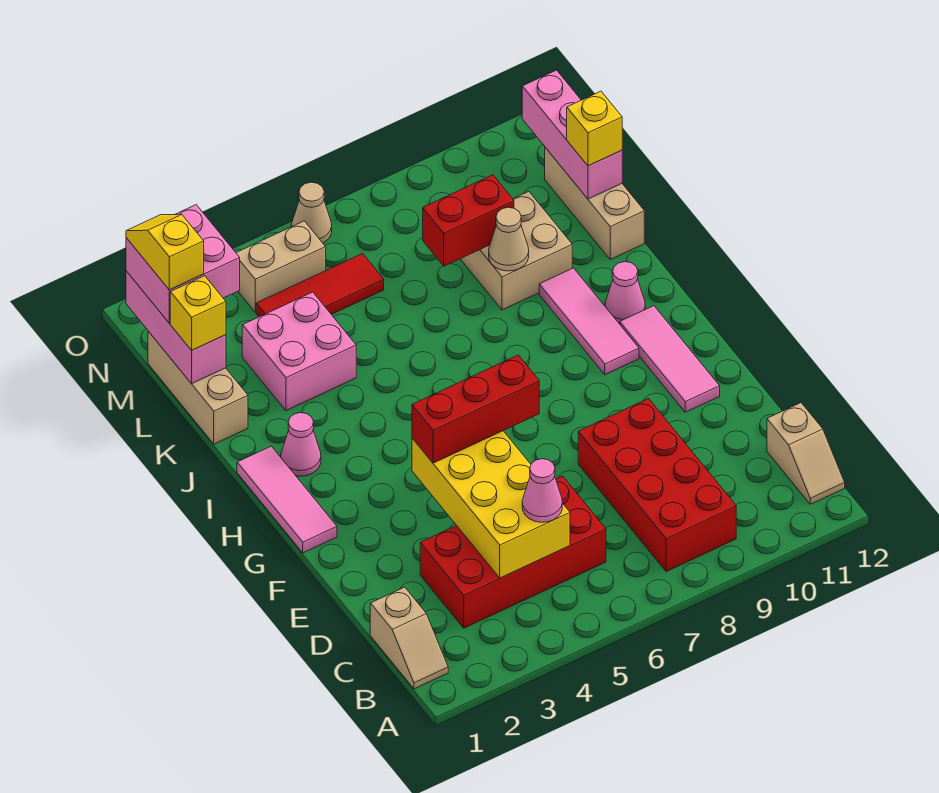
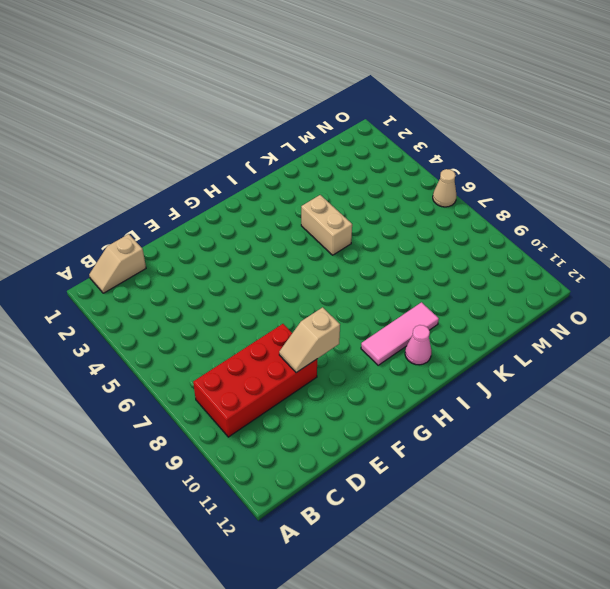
tan slope E9:F9 level 2 top F -> tan slope B12:C12 level 1 top C
tan brick J4:J5 level 1 -> tan brick N4:N5 level 1
none -> red brick C3:D6 level 1
none -> pink tile F11:H11 level 1
none -> pink tile G1:I1 level 1

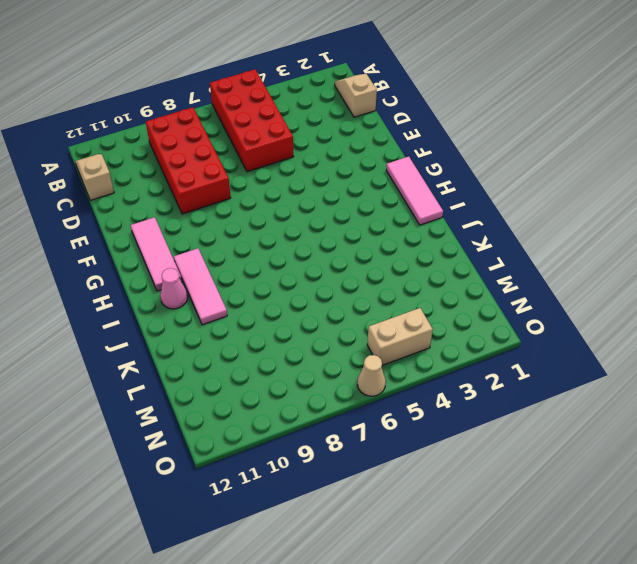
red brick A5:D6 level 1 -> red brick C3:D6 level 1
none -> pink cone I2 level 1
none -> tan brick K1:M1 level 1
none -> pink brick K3:L4 level 1

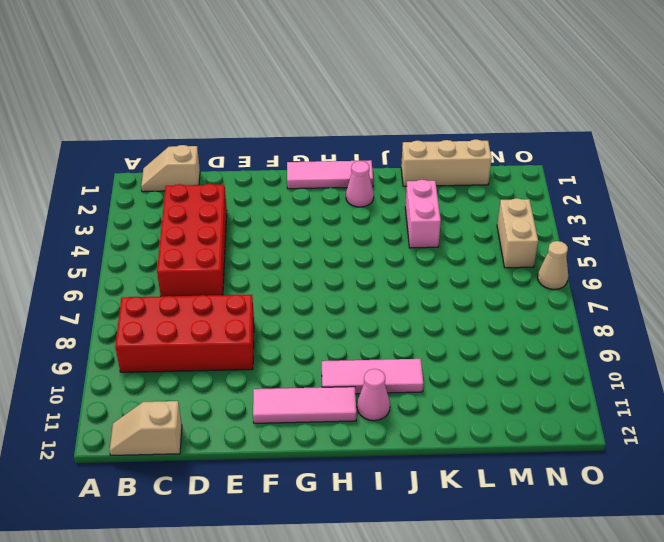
pink brick K3:K4 level 1 -> pink brick K3:L4 level 1
none -> tan brick K9:L10 level 1
none -> tan brick K12:M12 level 1
none -> red tile M4:M6 level 1

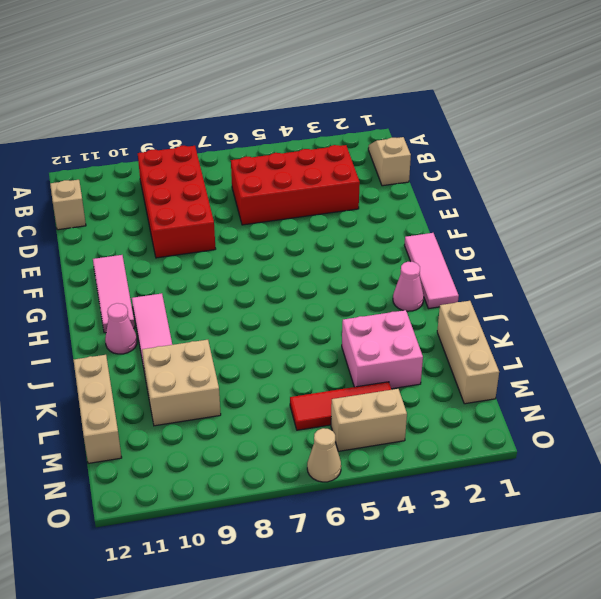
none -> yellow brick C4:F5 level 2
none -> tan cone K9 level 2
none -> pink brick L1:N1 level 2

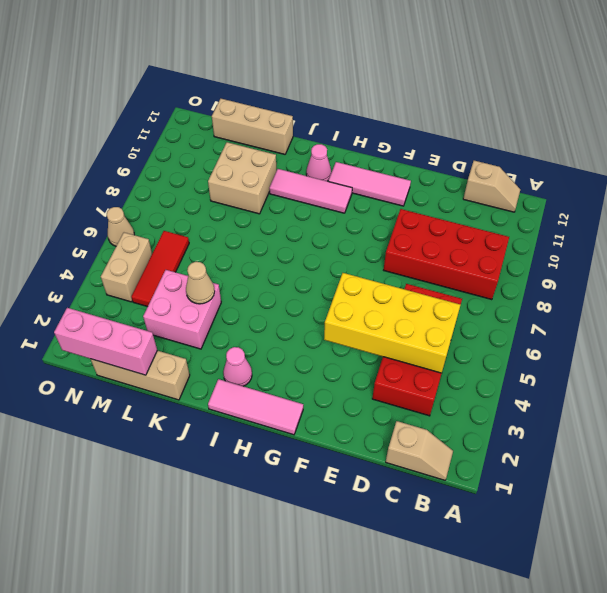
tan cone K4 level 2 -> tan cone K9 level 2
none -> red brick L8:L9 level 2
none -> pink brick L12:N12 level 2
none -> pink cone C5 level 3

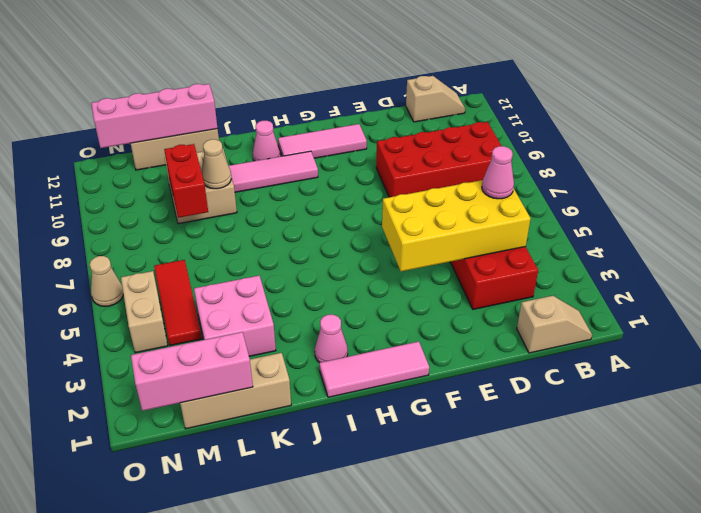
pink brick K12:N12 level 2 -> pink brick L12:N12 level 2
none -> red brick F4:F6 level 3
none -> yellow brick L1 level 3
none -> yellow brick L12 level 3

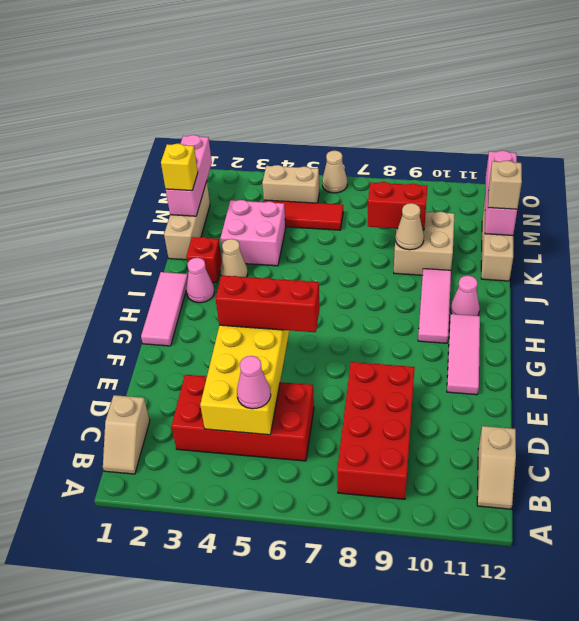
red brick J2 level 1 -> none
tan cone J3 level 1 -> none
tan brick L12 level 3 -> yellow brick L12 level 3
none -> pink brick M1:N2 level 3
none -> yellow slope M1:N1 level 4 top M

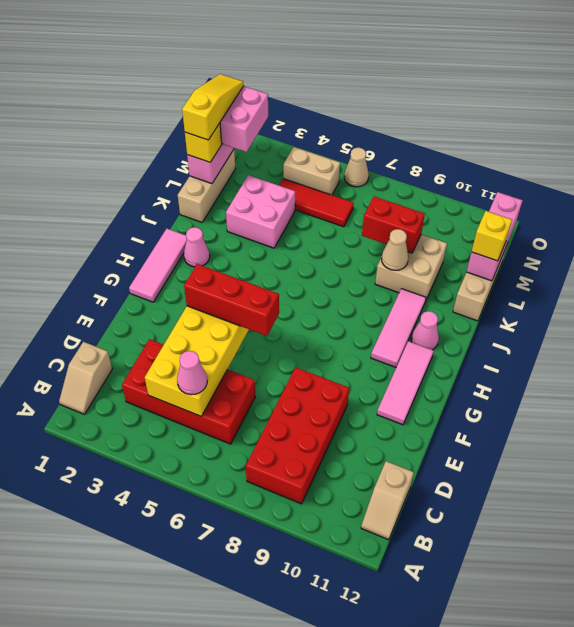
yellow slope L1:N1 level 4 top L -> yellow slope M1:N1 level 4 top M

